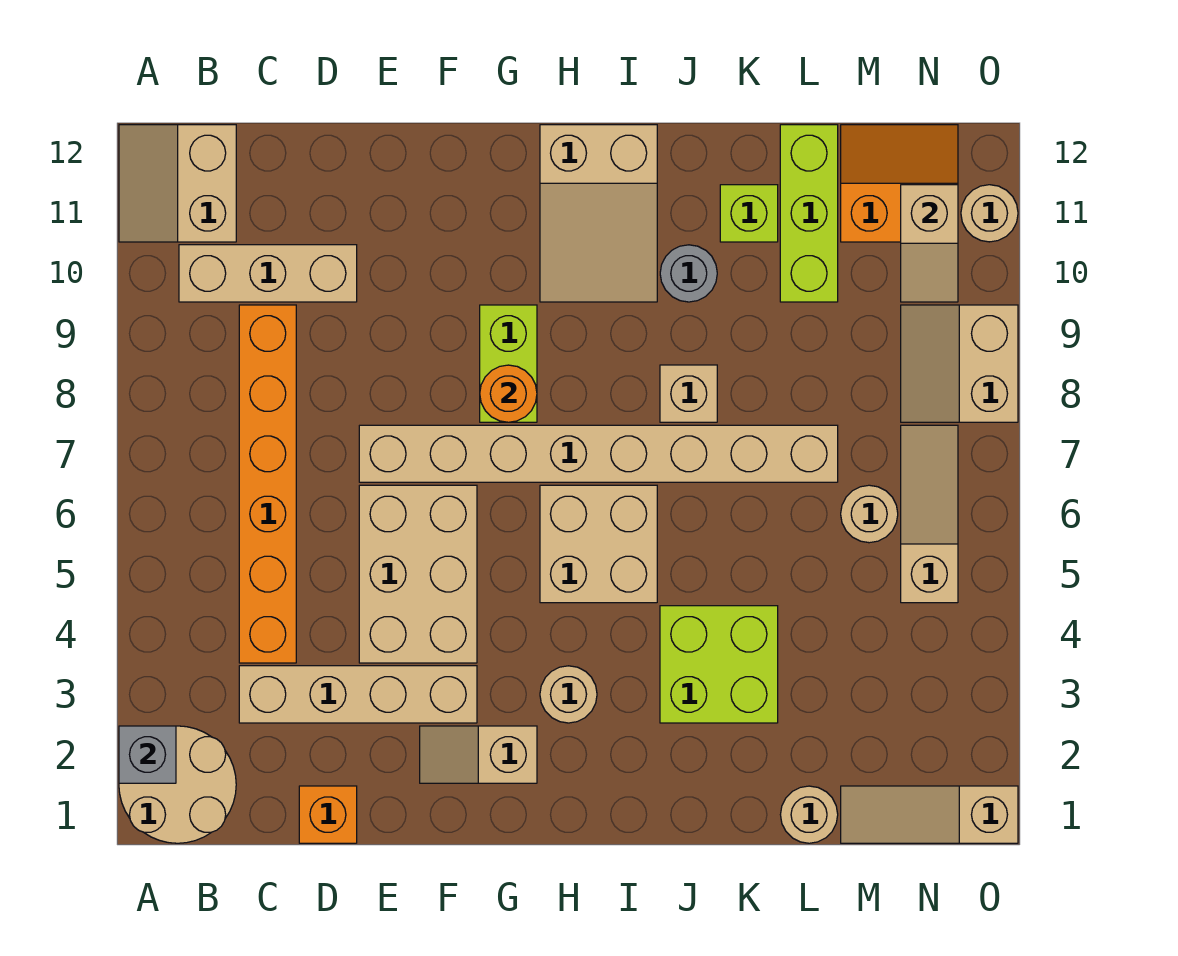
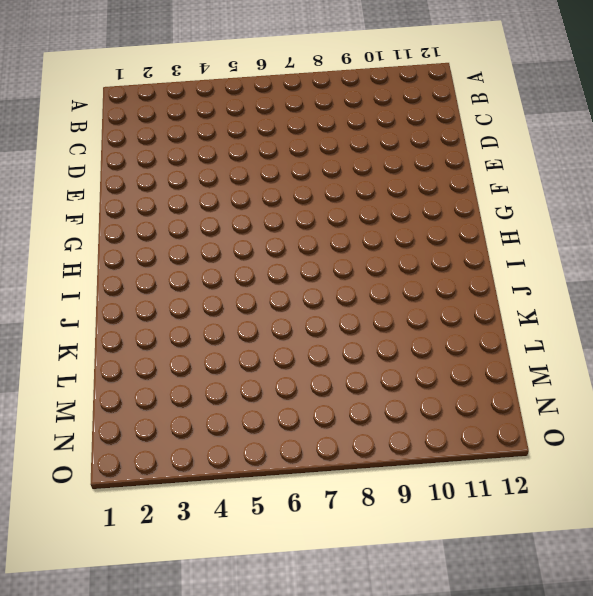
none -> tan round brick A1:B2 level 1
none -> tan slope A11:B12 level 1 top B
none -> tan brick B10:D10 level 1

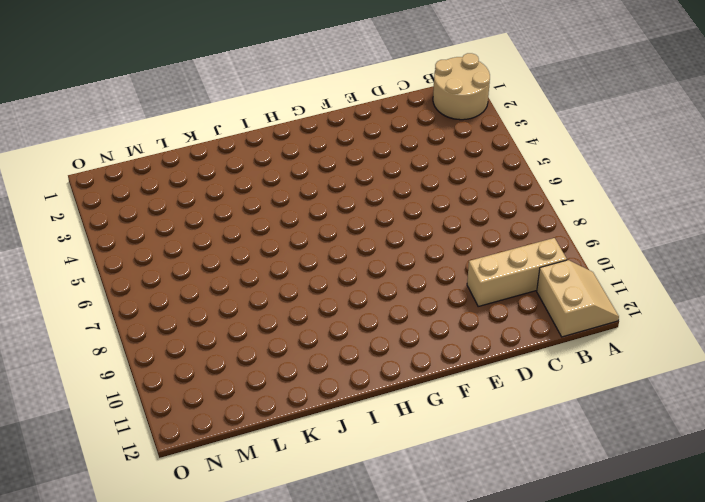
none -> tan brick C3:F3 level 1
none -> orange brick C4:C9 level 1
none -> orange brick D1 level 1

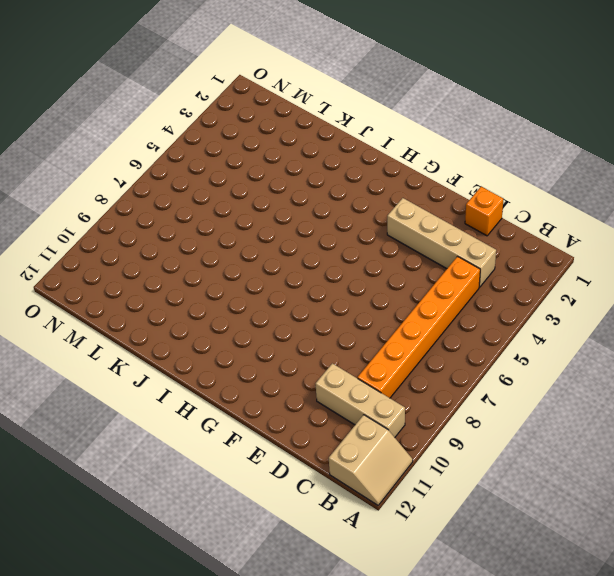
none -> tan round brick A1:B2 level 1
none -> tan brick E4:F6 level 1
none -> tan brick E7:L7 level 1

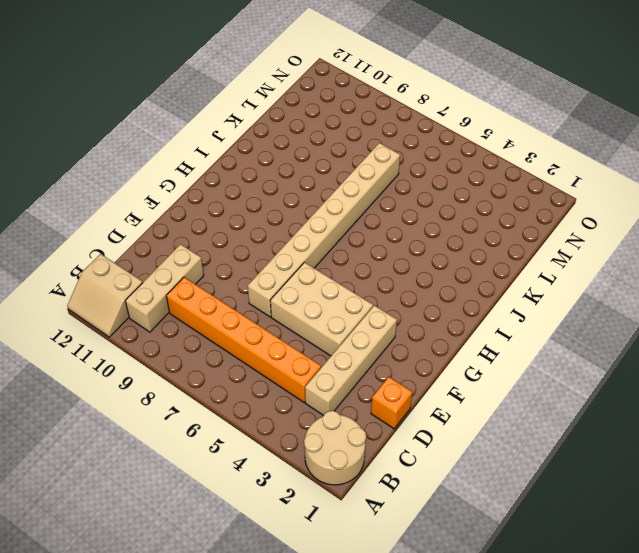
none -> tan slope F2:G2 level 1 top G
none -> lime brick G8:G9 level 1
none -> tan round brick H3 level 1

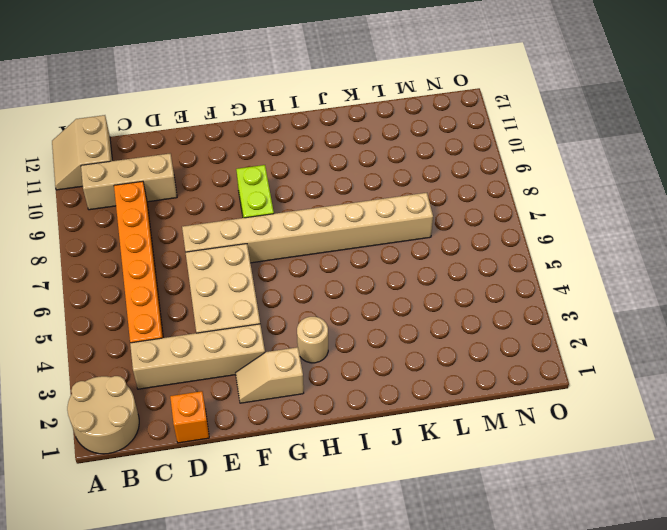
none -> tan brick H5:I6 level 1
none -> tan slope H10:I12 level 1 top 12
none -> lime brick J3:K4 level 1

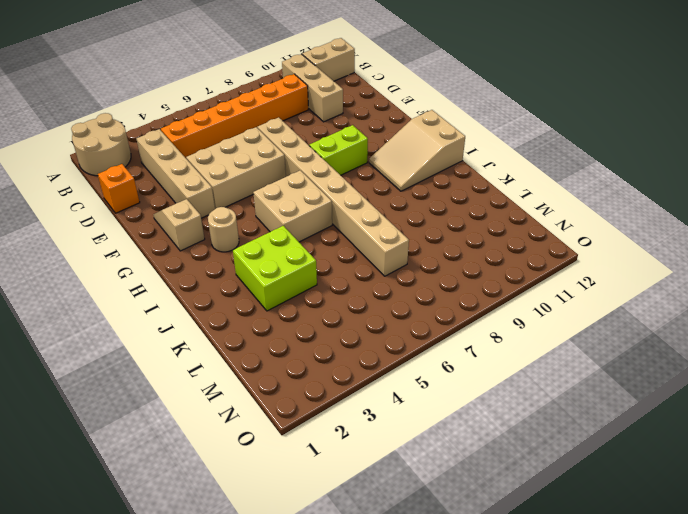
none -> tan brick J8 level 1
none -> grey round brick J10 level 1
none -> lime brick K11 level 1

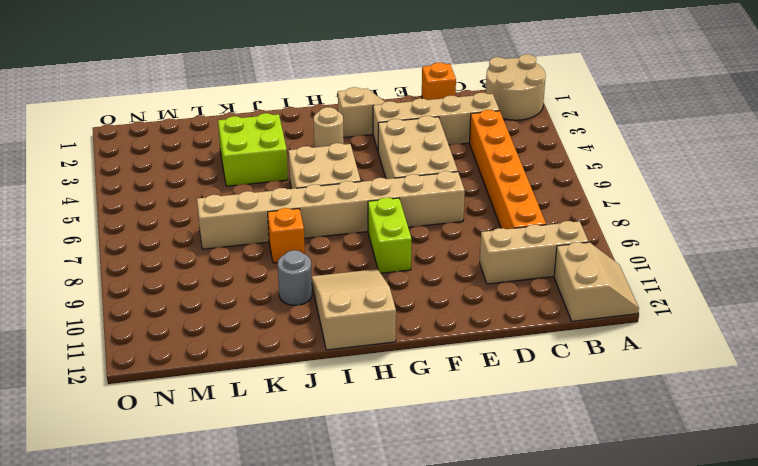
orange brick J8 level 1 -> tan brick J8 level 1
none -> lime brick K11 level 1
none -> tan round brick L1 level 1
none -> lime brick L10:L12 level 1

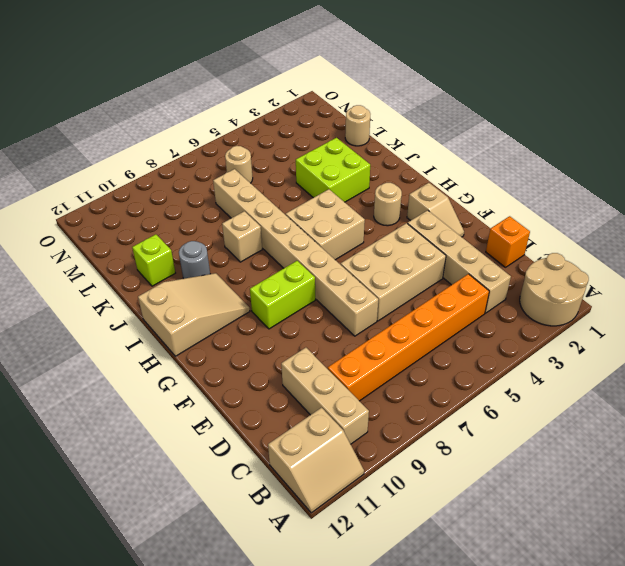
none -> lime brick L10:L12 level 1
none -> tan slope M1:O1 level 1 top O
none -> orange slope M11:N12 level 1 top 11

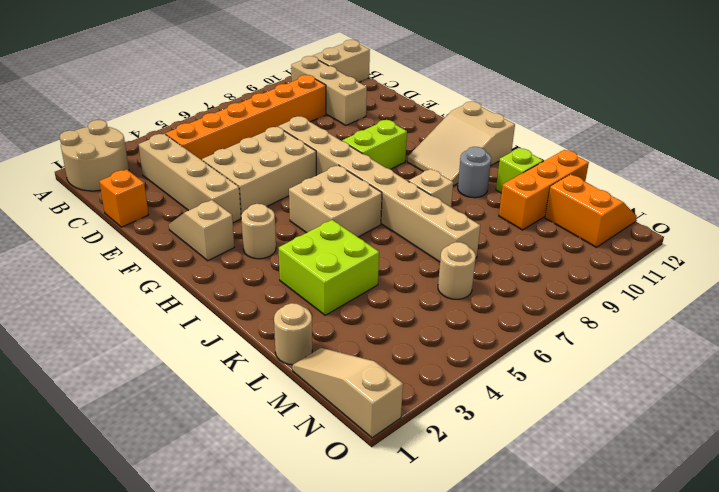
orange brick L10:L12 level 1 -> lime brick L10:L12 level 1
none -> tan slope N5:N7 level 1 top 5
none -> tan slope N8:O9 level 1 top O
none -> tan round brick O11 level 1

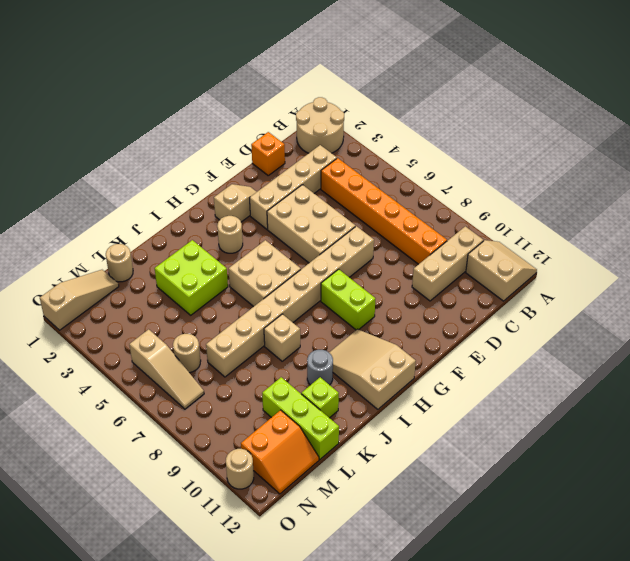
none -> tan slope N8:O9 level 1 top O
none -> grey brick A2 level 2
none -> orange round brick G8 level 2

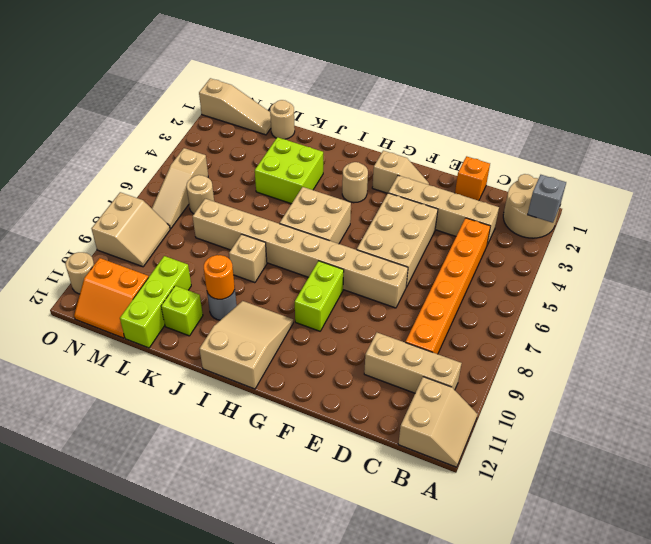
orange round brick J10 level 2 -> orange round brick G8 level 2
none -> tan slope N10:N11 level 2 top 11

